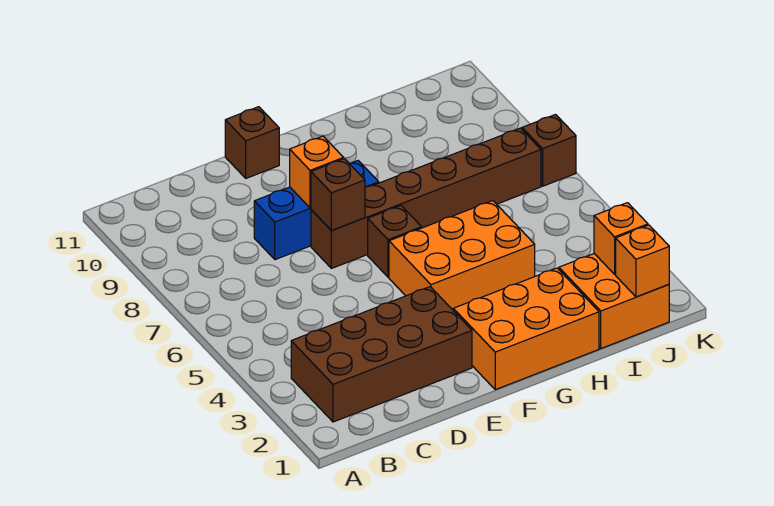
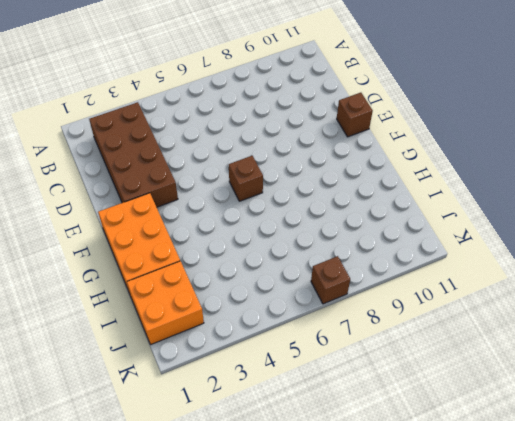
none -> blue brick D8:F8 level 1
none -> brown brick E7:J7 level 1
none -> orange brick F4:H5 level 1

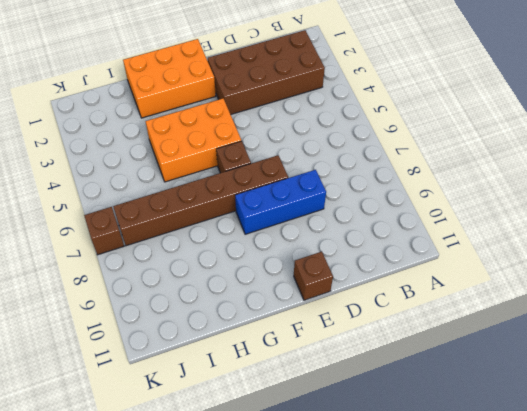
none -> orange brick I1:J2 level 1
none -> brown brick E7 level 2
none -> orange brick E8 level 2

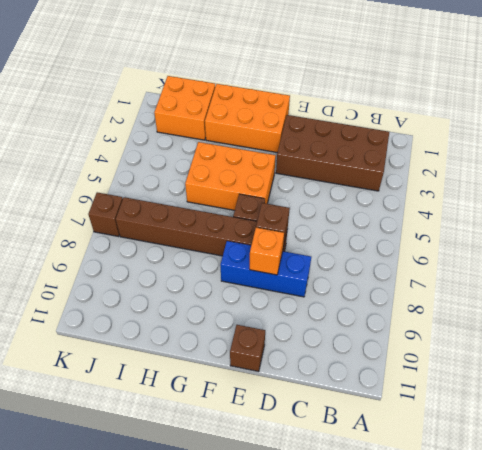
none -> orange brick J1 level 2
none -> orange brick J2 level 2

